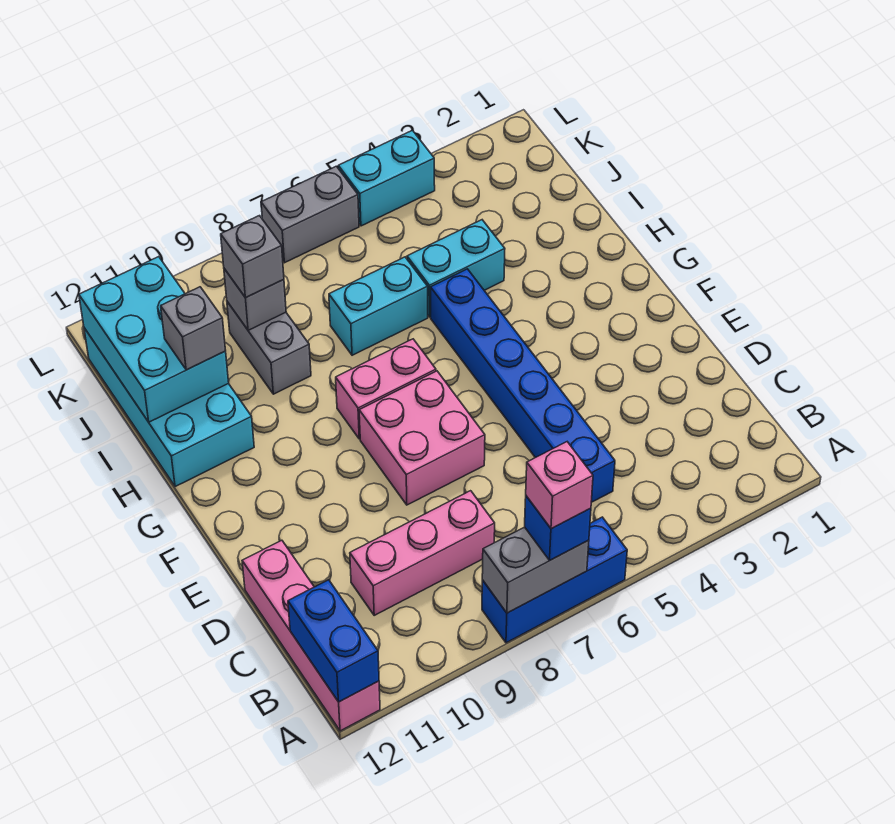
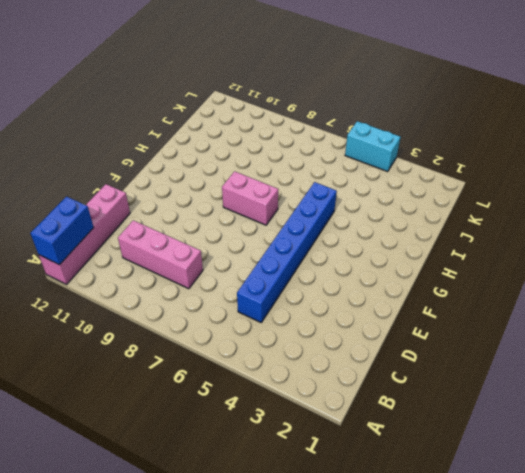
none -> blue brick A6:A8 level 1
none -> pink brick E7:F8 level 1
none -> cyan brick H11:K12 level 1

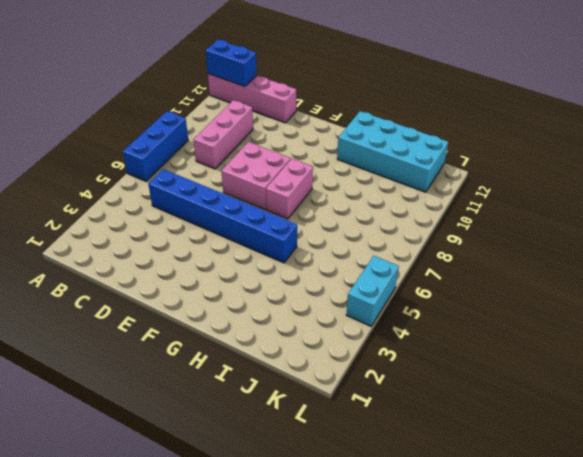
none -> cyan brick I4:I5 level 1
none -> cyan brick I6:I7 level 1
none -> grey brick I9:J9 level 1

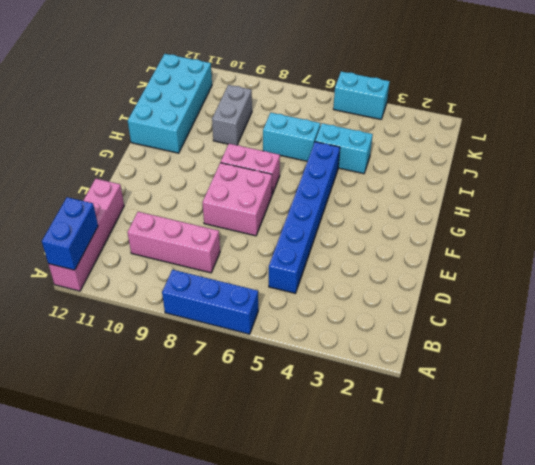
none -> grey brick L6:L7 level 1
none -> grey brick A7:A8 level 2
none -> cyan brick I11:K12 level 2

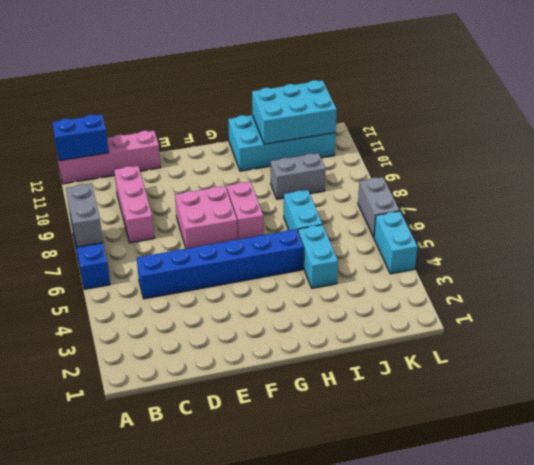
none -> grey brick J9 level 2
none -> blue brick A7 level 3
none -> grey brick I11 level 3

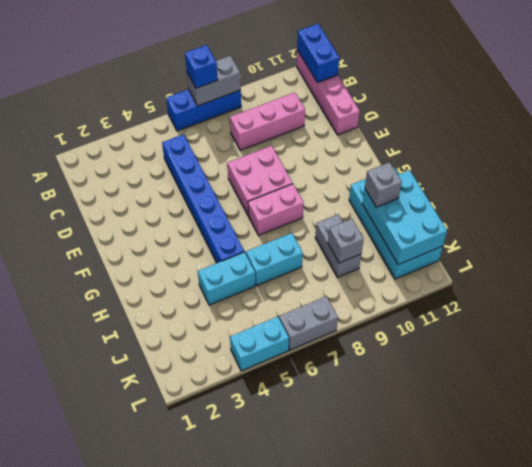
none -> grey brick J9 level 3
none -> pink brick A7 level 4

